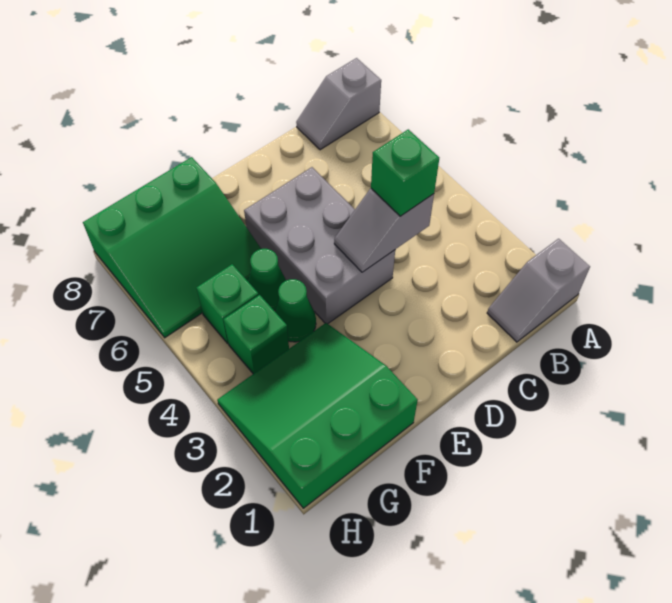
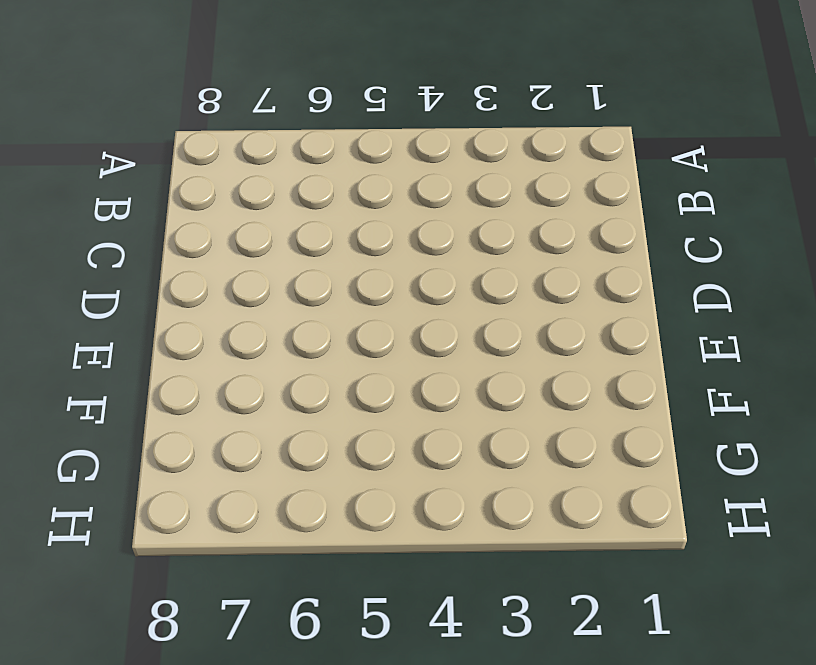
none -> grey slope A1:B1 level 1 top A
none -> grey slope A8:B8 level 1 top A

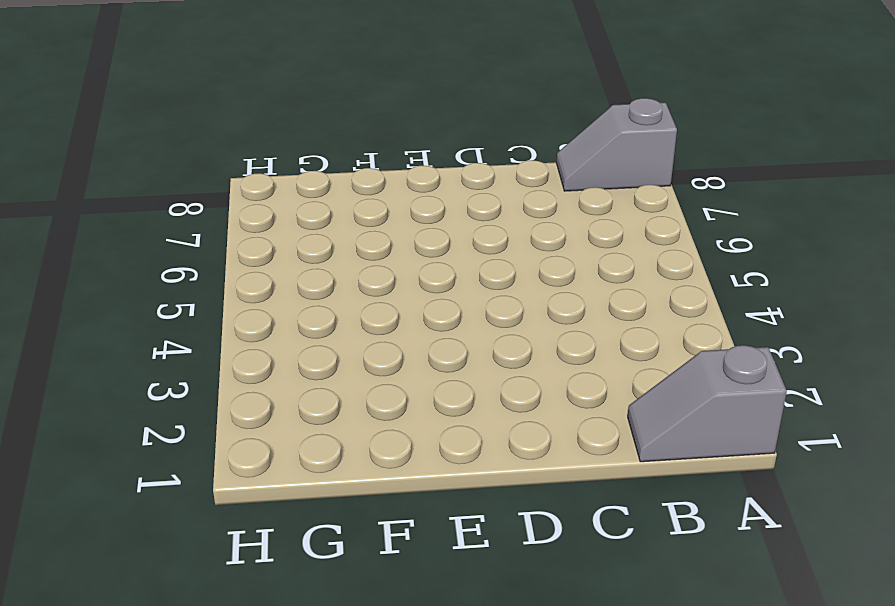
none -> grey brick D4:E6 level 1
none -> green slope F1:H3 level 1 top 1

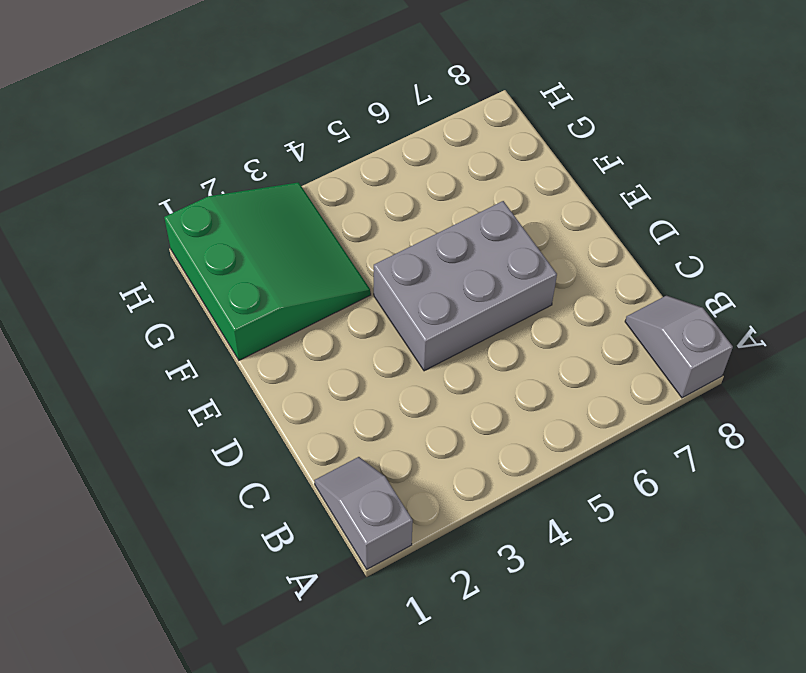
none -> green cone F4 level 1
none -> green cone F5 level 1

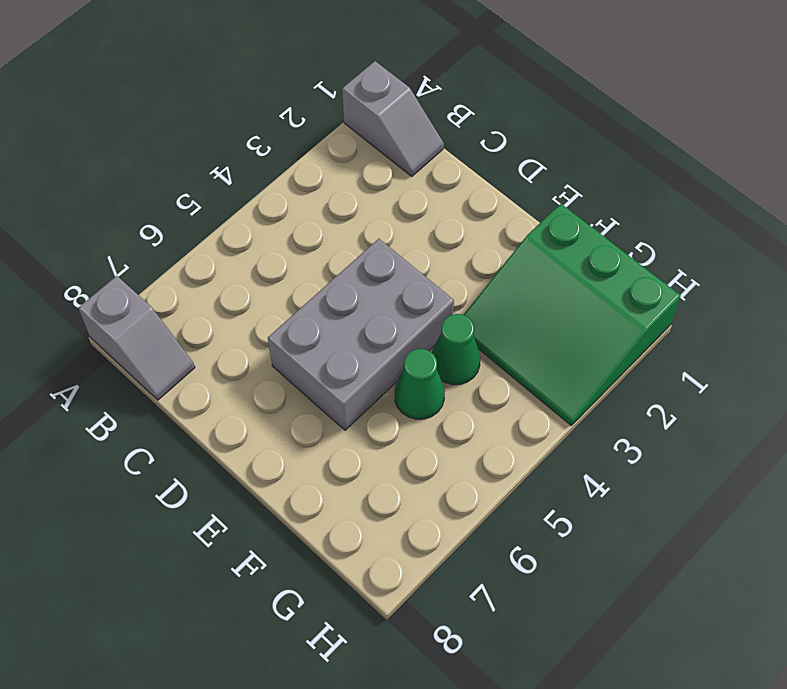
none -> green slope F6:H8 level 1 top 8
none -> green brick G4 level 1

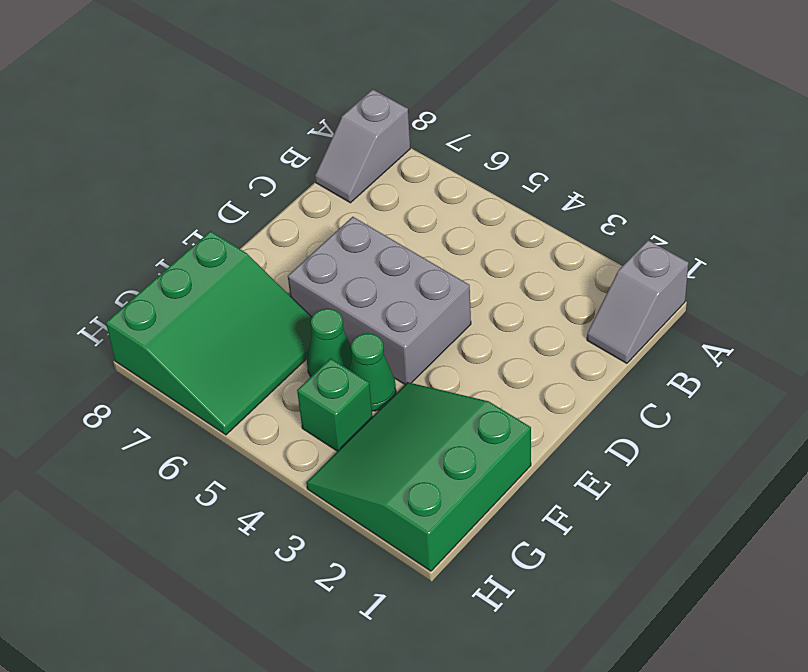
none -> green brick G5 level 1
none -> grey slope C4:D4 level 2 top C

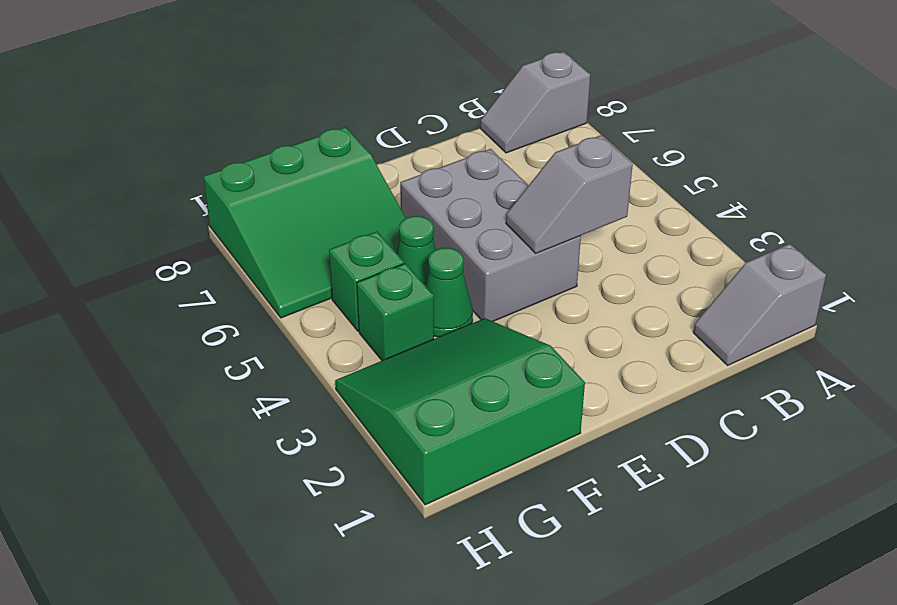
none -> green brick C4 level 3

